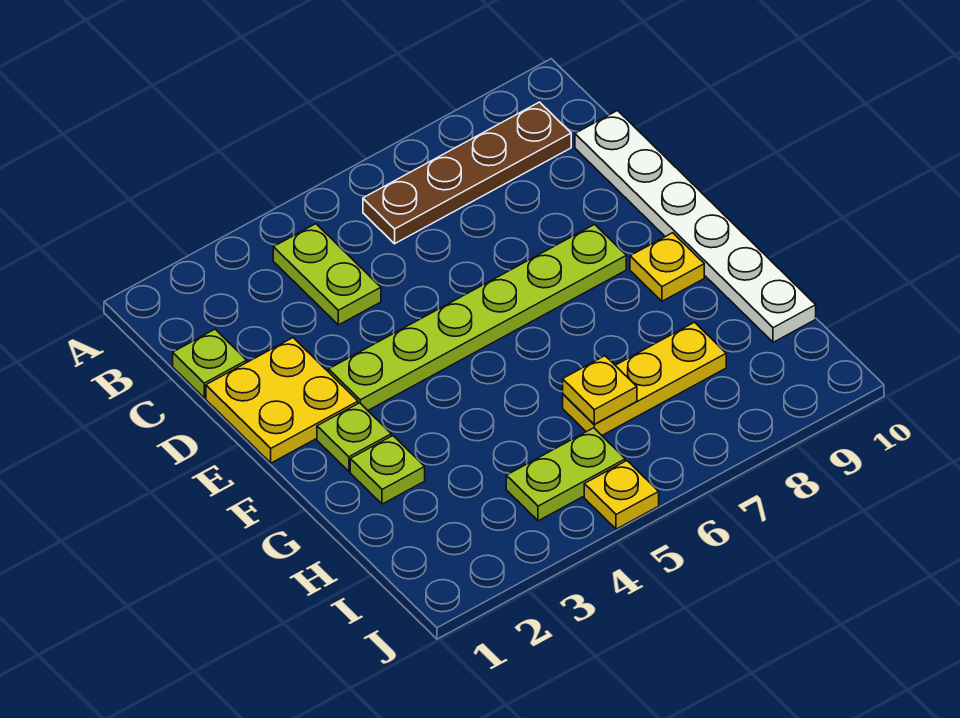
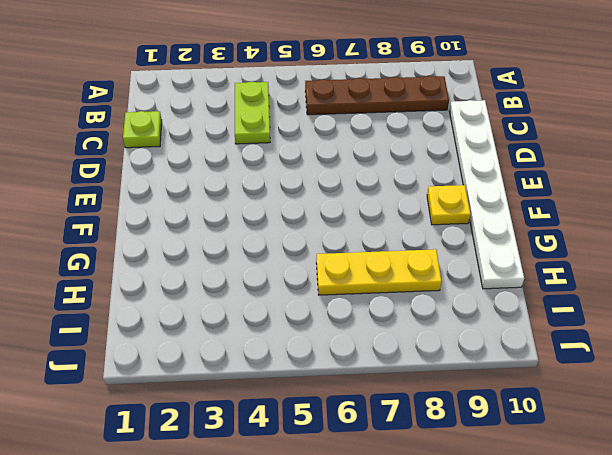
none -> yellow plate D1:E2 level 1
none -> lime plate E3:E8 level 1
none -> lime plate F2 level 1

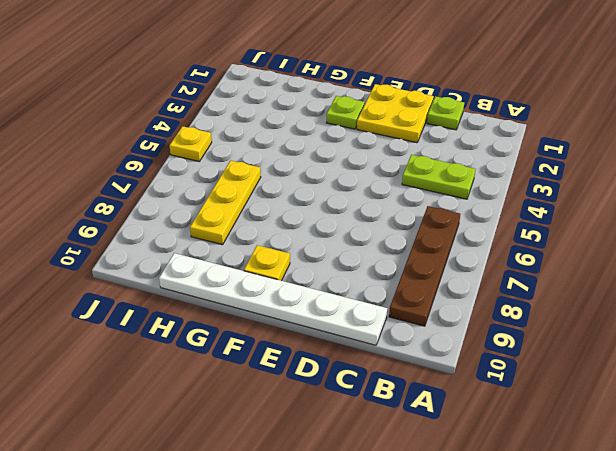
none -> lime plate E3:E8 level 1
none -> lime plate G2 level 1
none -> lime plate I4:I5 level 1

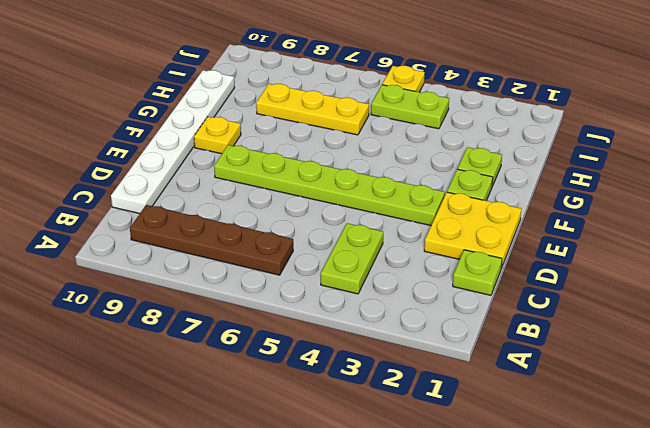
none -> yellow plate H6 level 2

